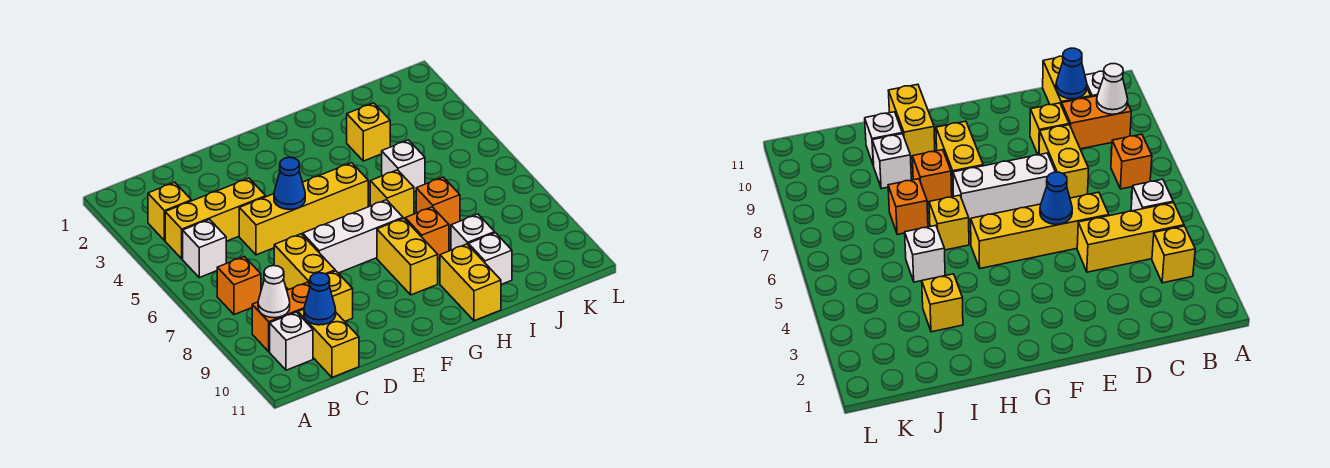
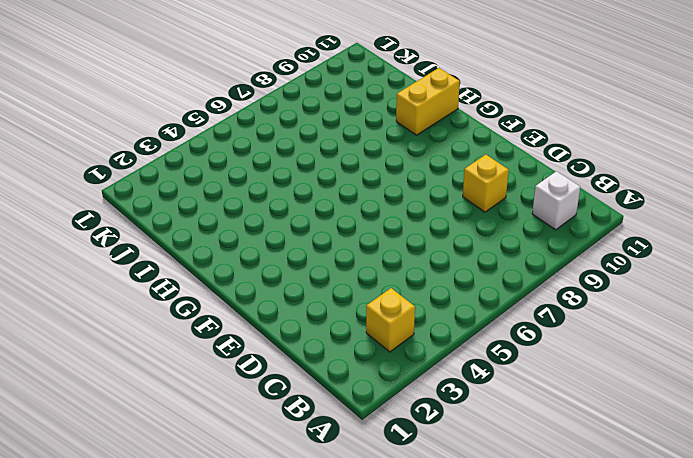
none -> yellow brick B4:D4 level 1
none -> white brick B5 level 1
none -> orange brick B7 level 1

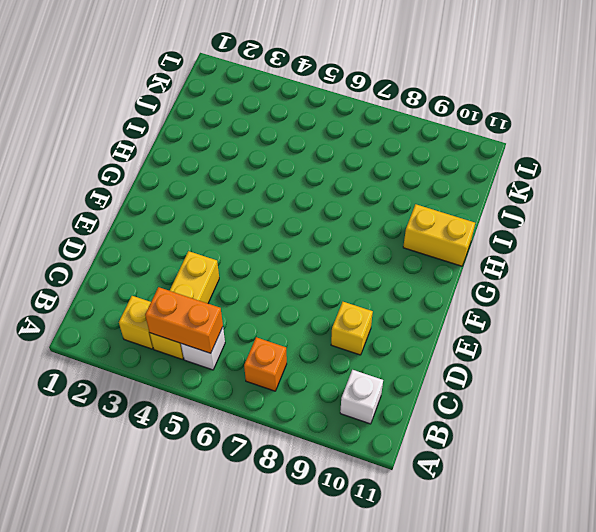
orange brick B4:B5 level 2 -> orange brick B9:C9 level 1
none -> yellow brick C10:C11 level 1
none -> yellow brick D5:G5 level 1
none -> yellow brick D7:D8 level 1

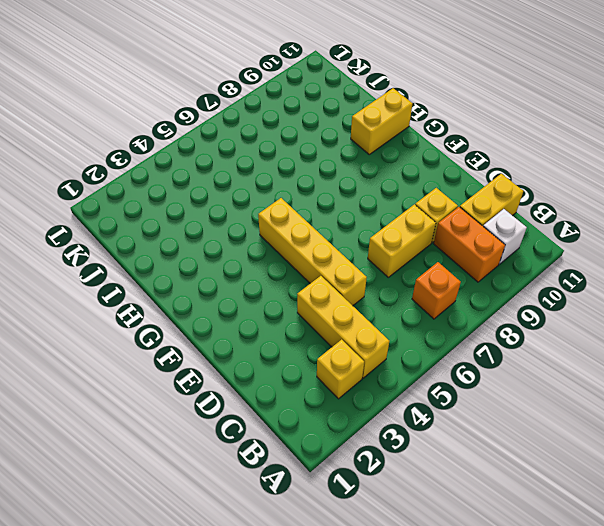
none -> white brick B5 level 1
none -> white brick E7:G7 level 1
none -> yellow brick G8:G9 level 1

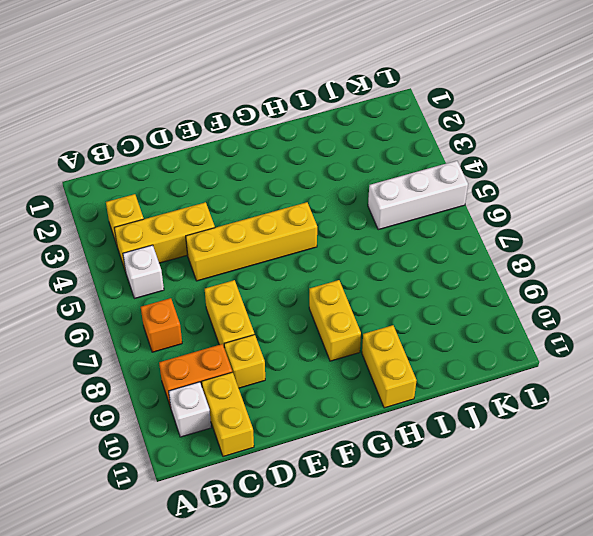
white brick J5:L5 level 1 -> white brick E7:G7 level 1
none -> yellow brick H6 level 1
none -> orange brick H8 level 1
none -> yellow brick I3 level 1

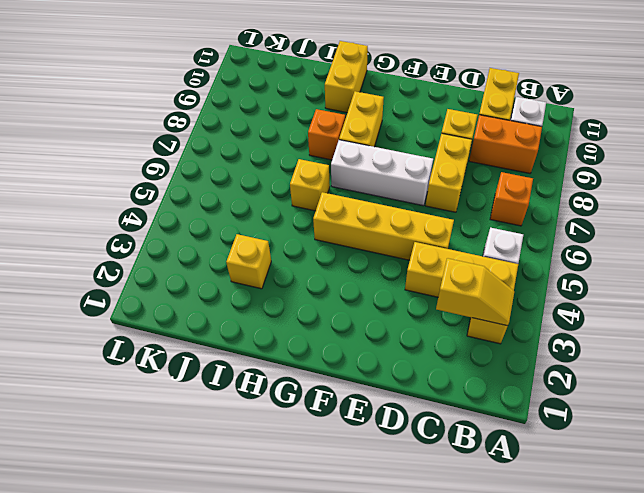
yellow slope B3:C3 level 2 top C -> none
none -> white brick I5 level 1
none -> orange brick I7 level 1
none -> white brick I9 level 1

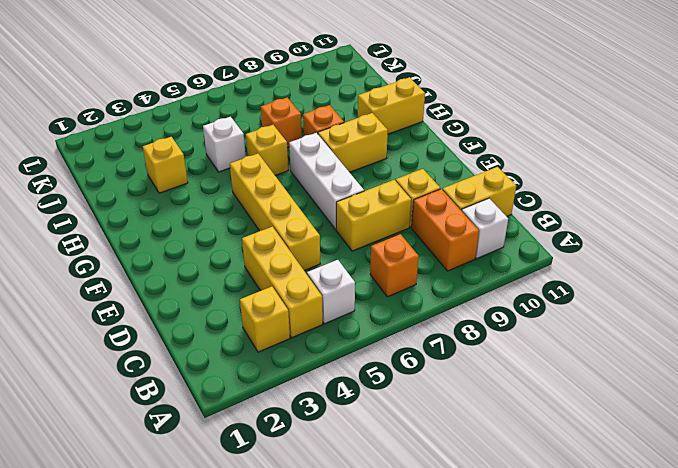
none -> white brick I9 level 1
none -> white brick I10 level 1
none -> white cone B9 level 2

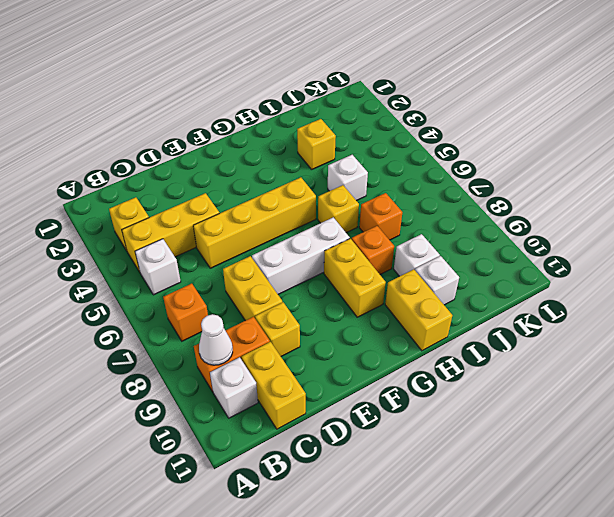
none -> blue cone C10 level 2
none -> blue cone E5 level 2

